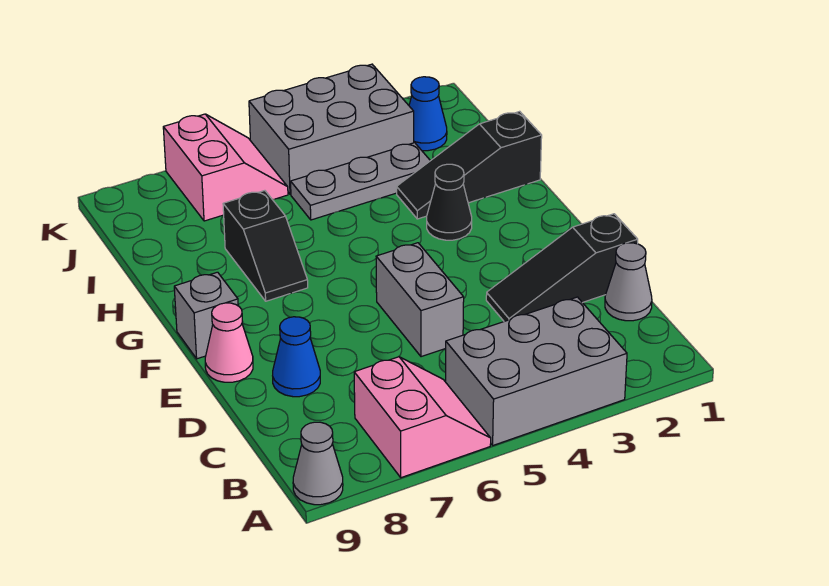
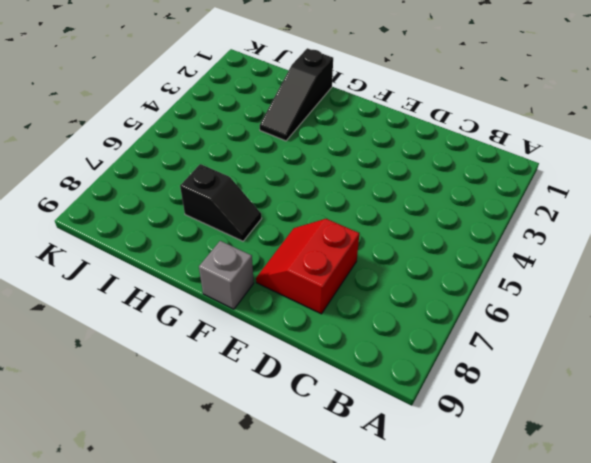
red slope D7:E8 level 1 top D -> blue cone D8 level 1
none -> grey brick A3:B5 level 1
none -> pink slope A6:B7 level 1 top 7
none -> grey cone A9 level 1

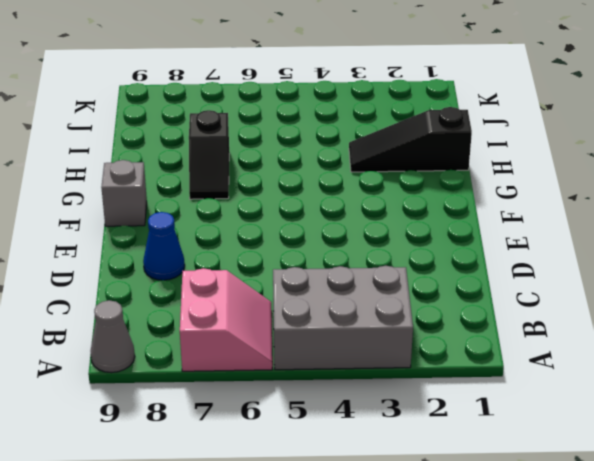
none -> grey cone C1 level 1
none -> black slope D1:D3 level 1 top 1
none -> grey brick D5:E5 level 1

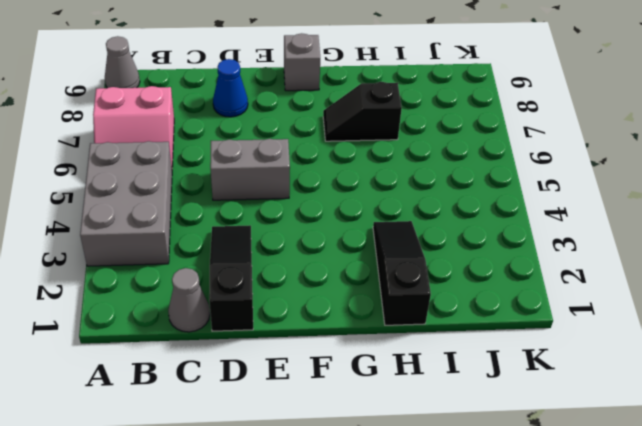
none -> pink cone E9 level 1
none -> black cone G3 level 1
none -> grey plate I3:I5 level 1

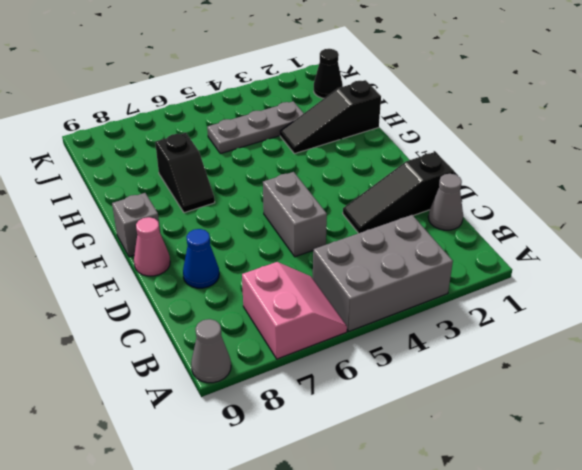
black cone J1 level 1 -> black cone G3 level 1
none -> blue cone J2 level 1
none -> grey brick J3:K5 level 1
none -> pink slope J6:K7 level 1 top 7

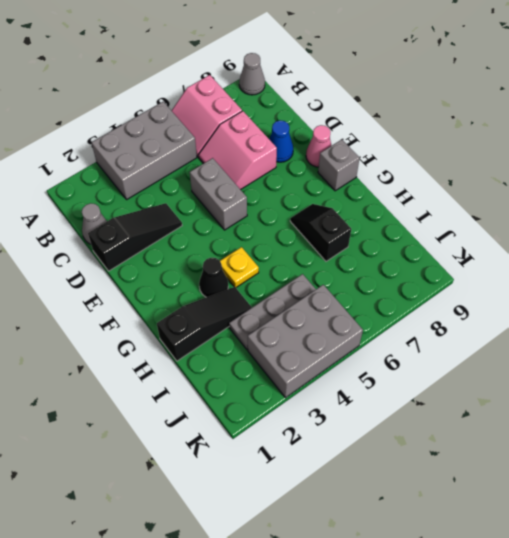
pink slope C6:D7 level 1 top 7 -> pink slope J6:K7 level 1 top 7
yellow plate G4 level 1 -> none
none -> blue cone J2 level 1

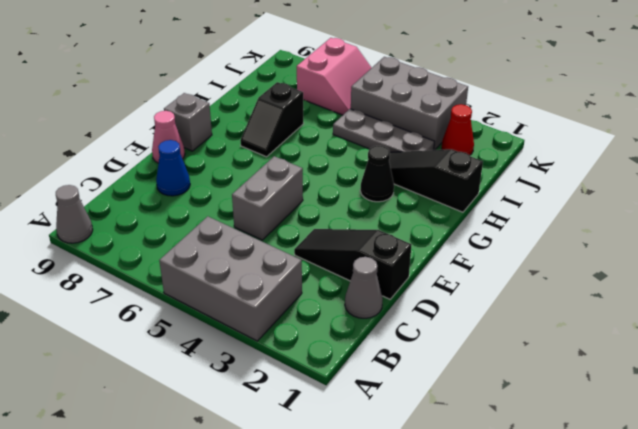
red cone J2 level 1 -> blue cone J2 level 1
none -> pink slope A6:B7 level 1 top 7

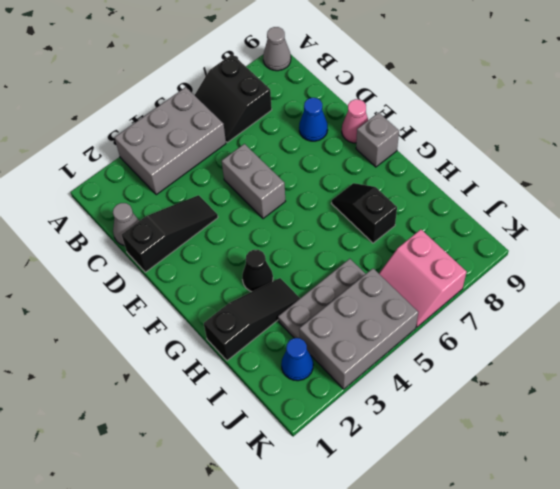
black slope A6:B7 level 1 top 7 -> pink slope A6:B7 level 1 top 7

